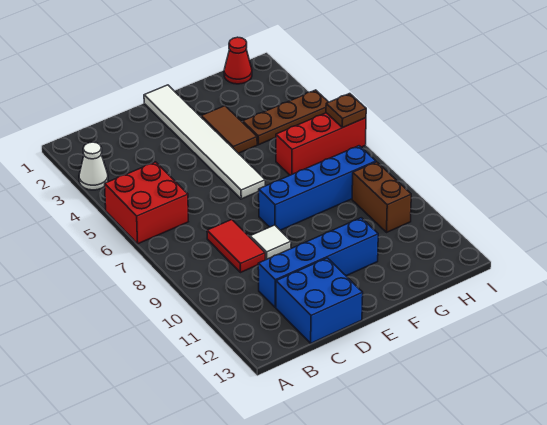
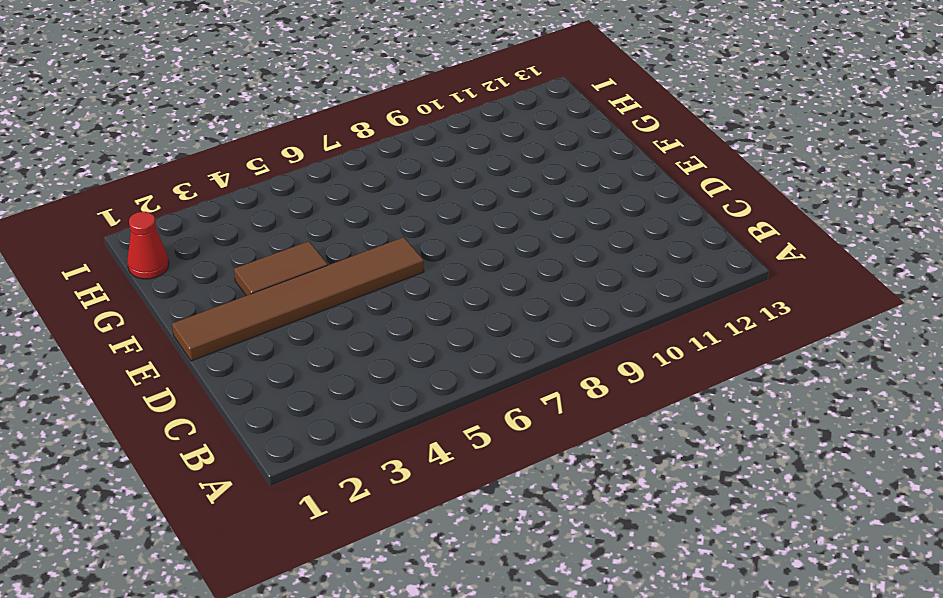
brown tile E1:E6 level 1 -> white tile E1:E6 level 1
none -> white cone A3 level 1
none -> red brick A5:B6 level 1
none -> red tile C8:C9 level 1

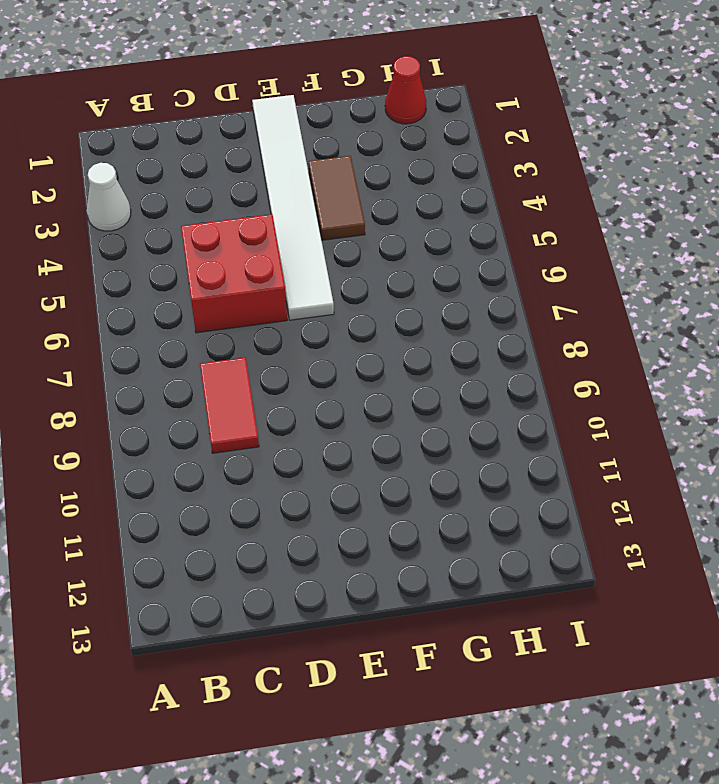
red brick C5:D6 level 1 -> red brick A5:B6 level 1
none -> blue brick C11:F11 level 1
none -> blue brick C12:D13 level 1
none -> white tile D9 level 1

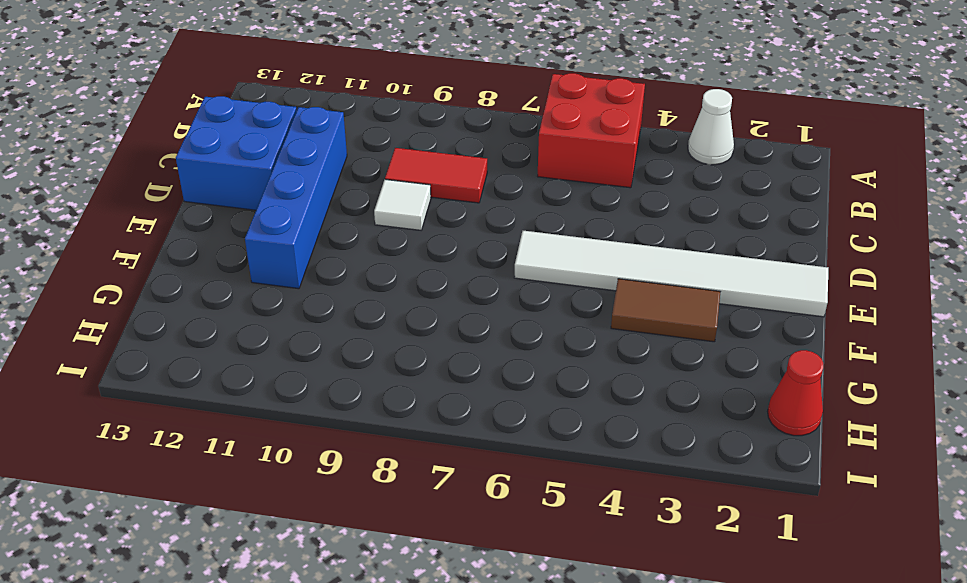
none -> blue brick E8:H8 level 1
none -> brown plate G4:I4 level 1
none -> red brick G6:I6 level 1

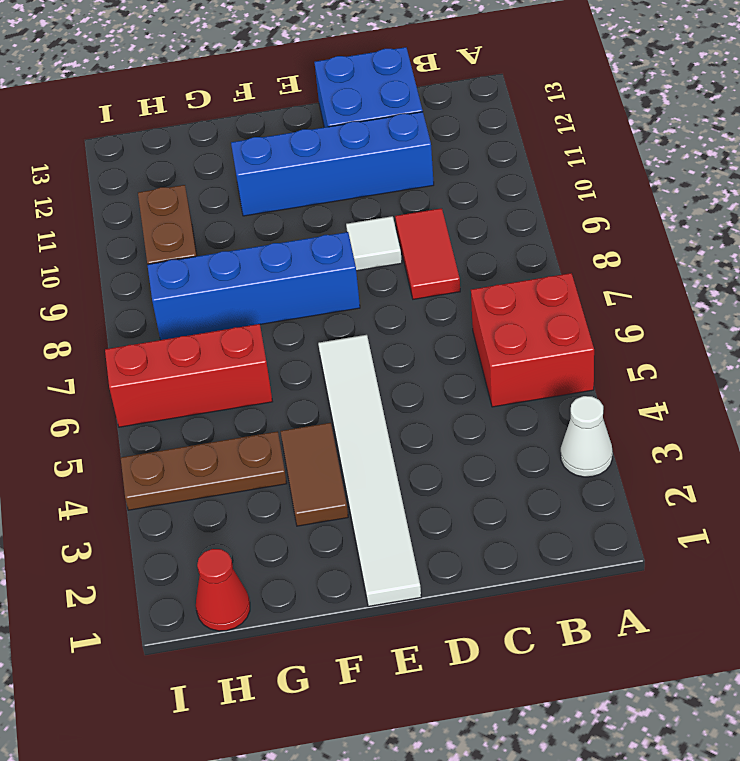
none -> brown plate I6 level 2

